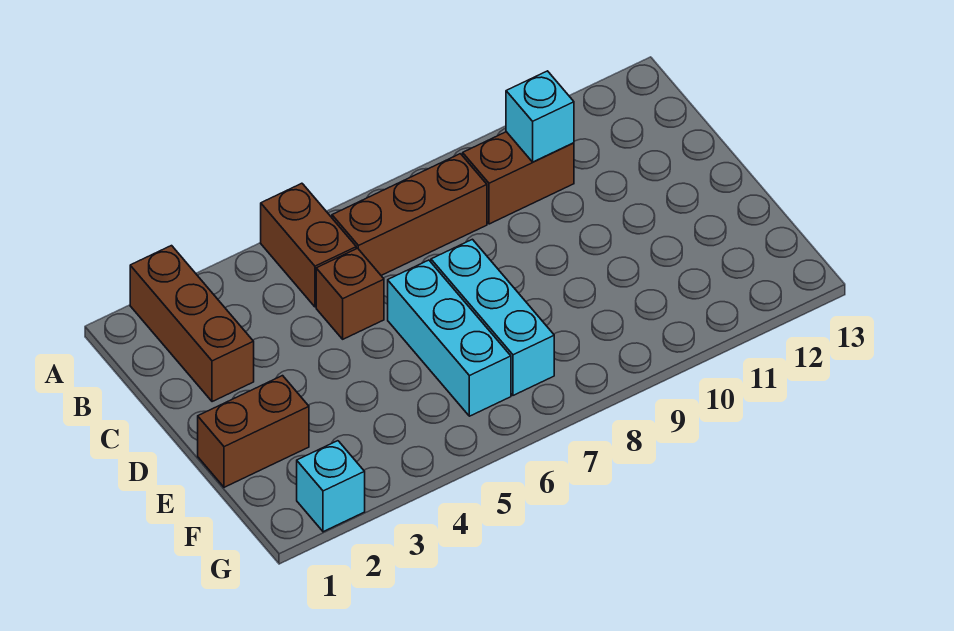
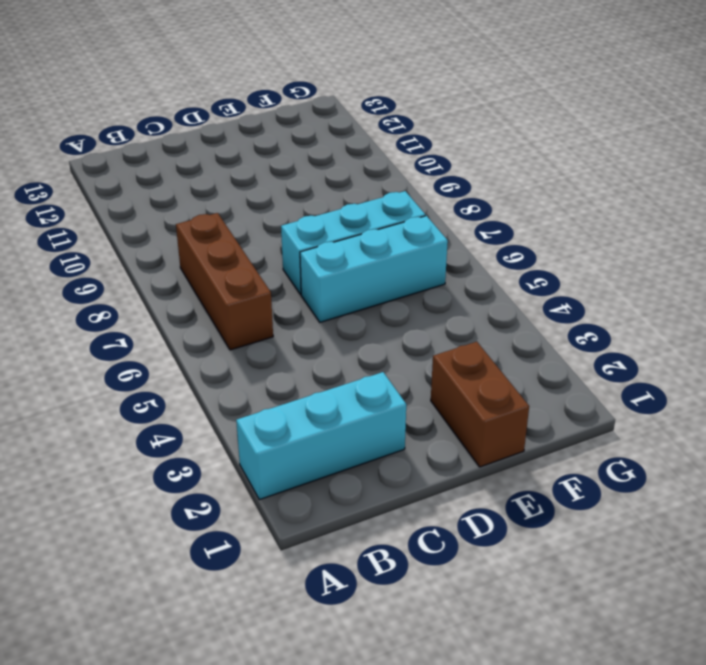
cyan brick A2:C2 level 1 -> brown brick A2:C2 level 1
none -> brown brick A5:B5 level 1
none -> brown brick B9:B10 level 1

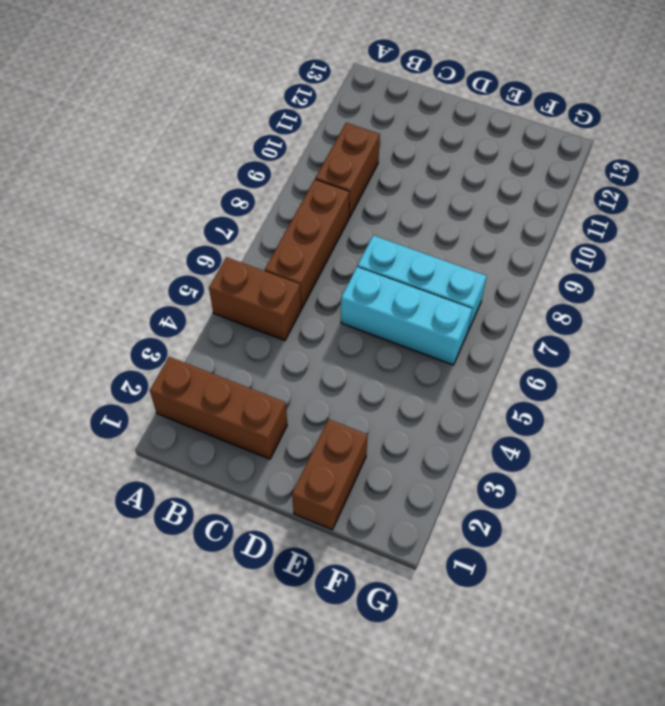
none -> brown brick C5 level 1
none -> cyan brick G2 level 1

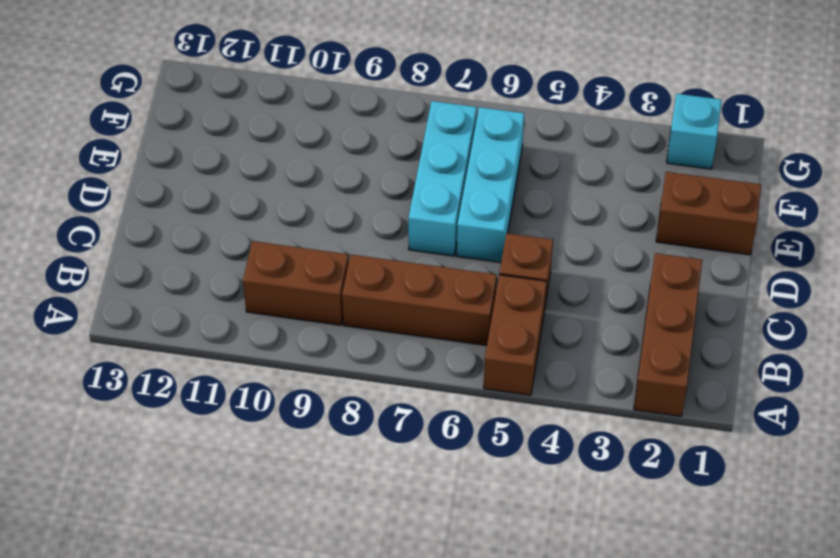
none -> cyan brick B10 level 2

